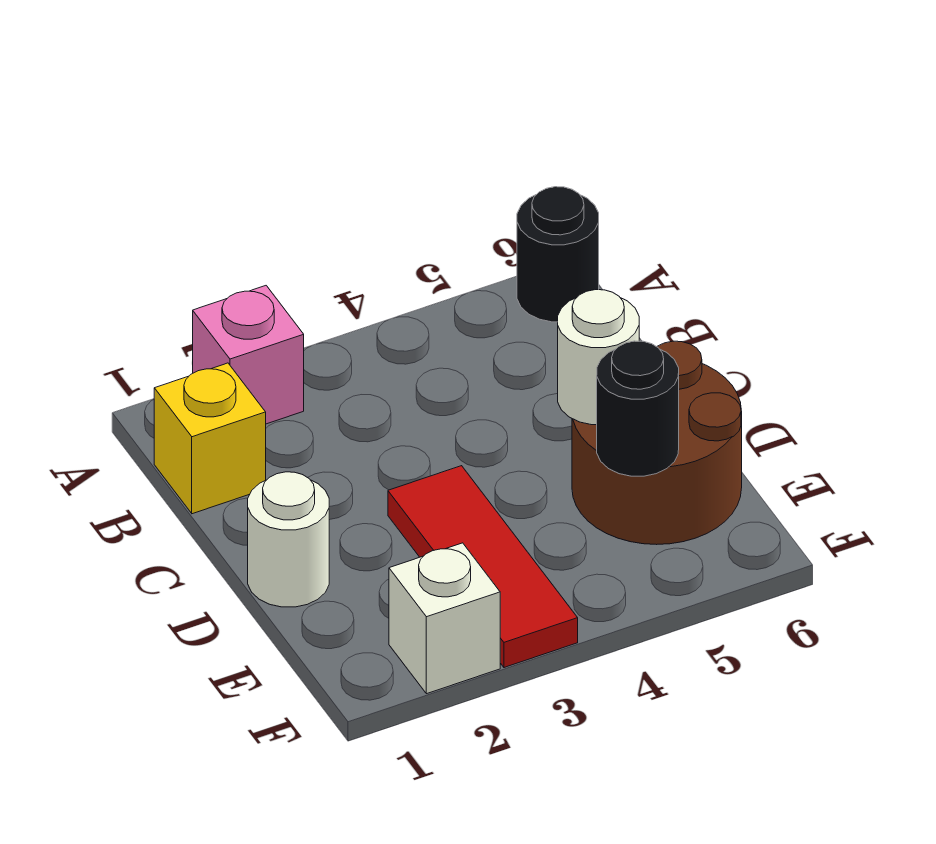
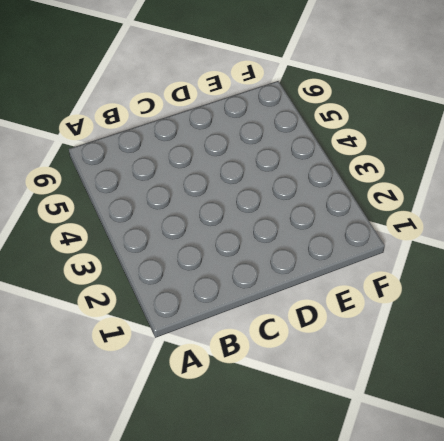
none -> pink brick A2 level 1
none -> black round brick A6 level 1

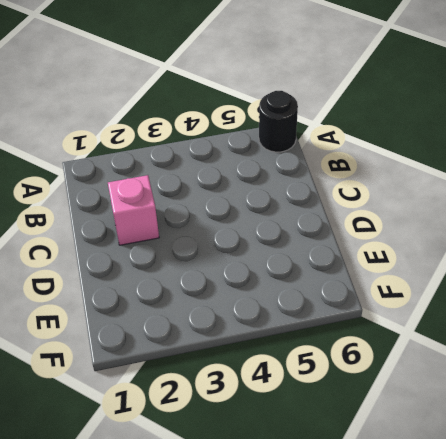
pink brick C2 level 1 -> pink brick A2 level 1
none -> yellow brick B1 level 1
none -> white round brick D1 level 1

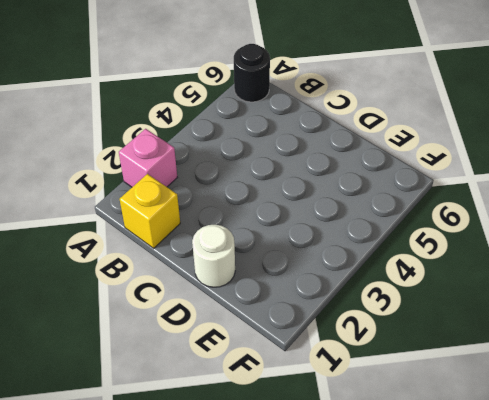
none -> red tile D3:F3 level 1
none -> brown round brick D5:E6 level 1

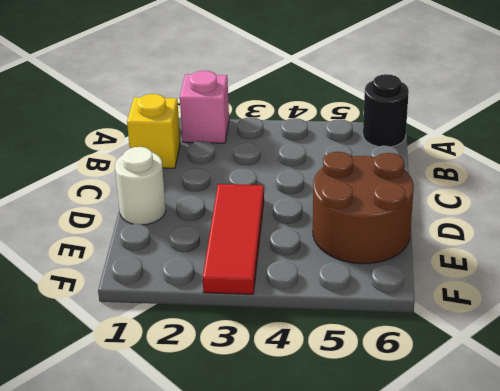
none -> white brick F2 level 1
none -> white round brick D5 level 2

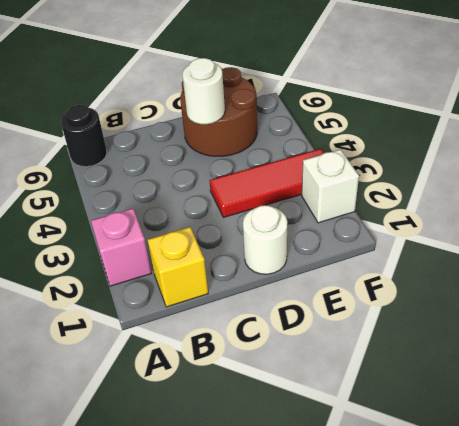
none -> black round brick E5 level 2

